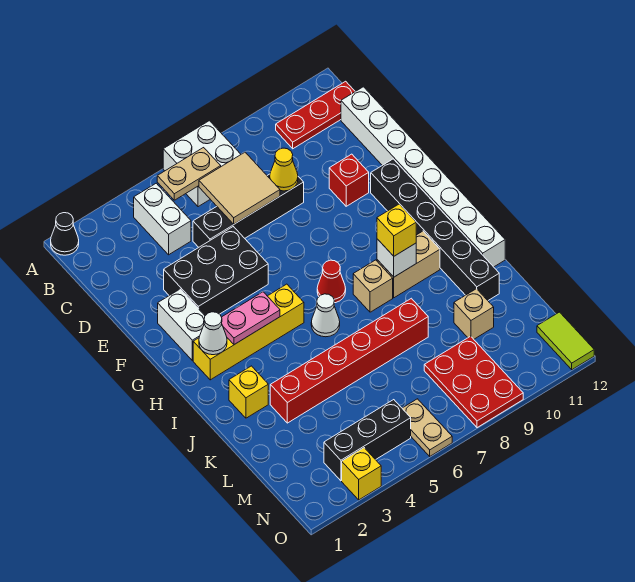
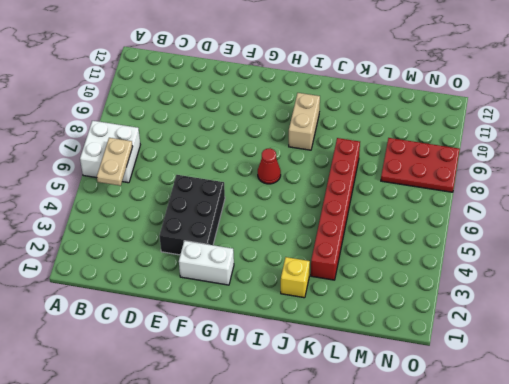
none -> black cone A1 level 1
none -> white brick B4:C4 level 1
none -> red plate B10:B12 level 1
none -> white brick C12:J12 level 1

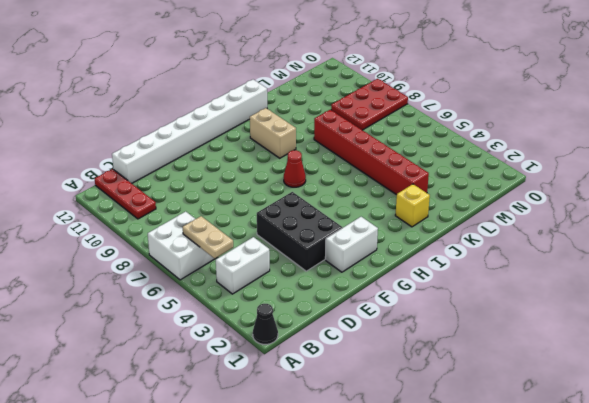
none -> black brick D5:D8 level 1
none -> red brick E10 level 1
none -> black brick F11:K11 level 1
none -> yellow brick H2:H5 level 1

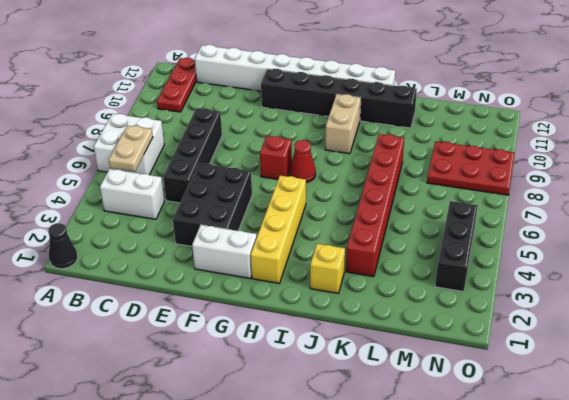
red brick G7 level 1 -> red brick E10 level 1
none -> white cone I6 level 1
none -> tan brick I8 level 1
none -> tan brick L10 level 1
none -> tan plate N6:O6 level 1

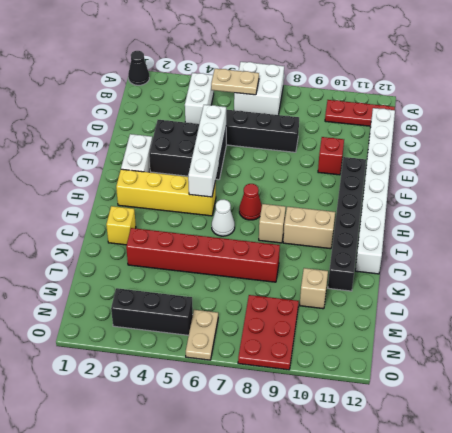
white brick E5:H5 level 2 -> none
none -> lime tile N12:O12 level 1
none -> yellow brick O3 level 1
none -> tan tile C6:D7 level 2
none -> yellow cone D8 level 2

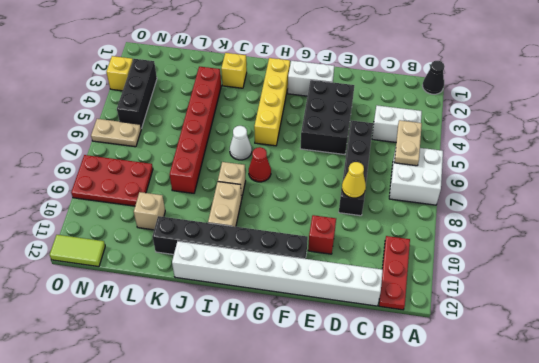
none -> tan tile C6:D7 level 2
none -> white cone H2 level 2
none -> pink plate H3:H4 level 2
none -> white brick I9 level 2

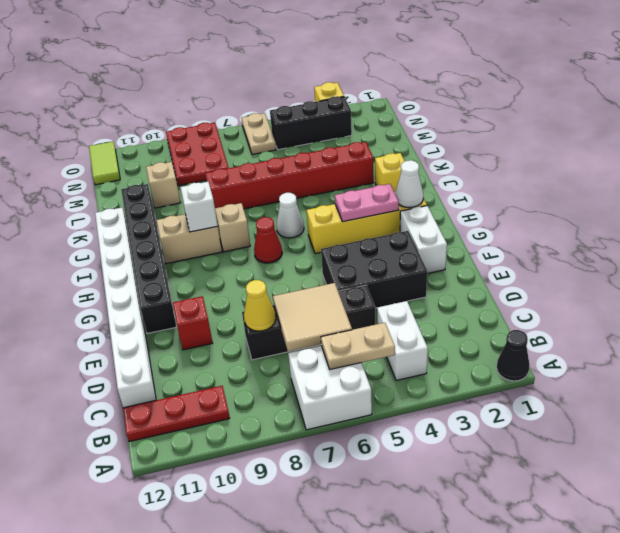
none -> yellow brick I9 level 3

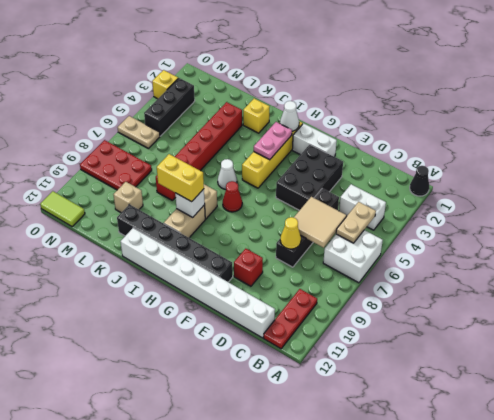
yellow brick I9:J9 level 3 -> yellow brick I9 level 3

